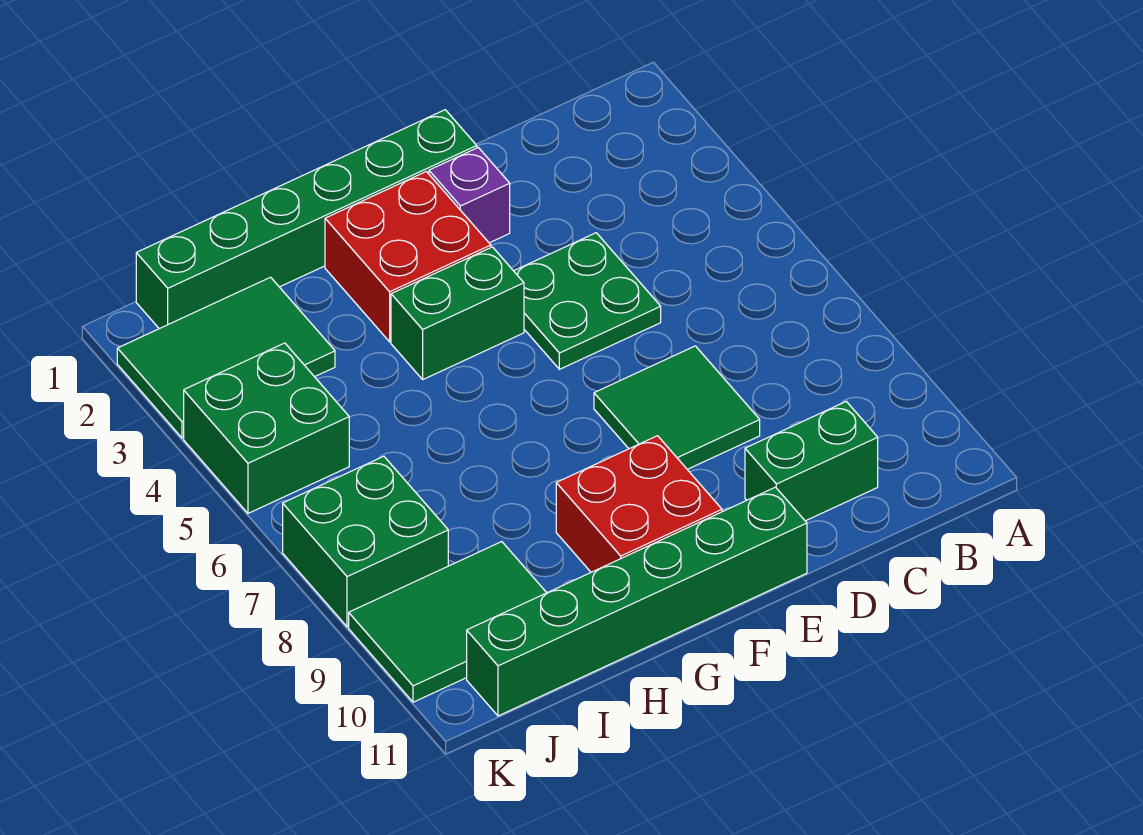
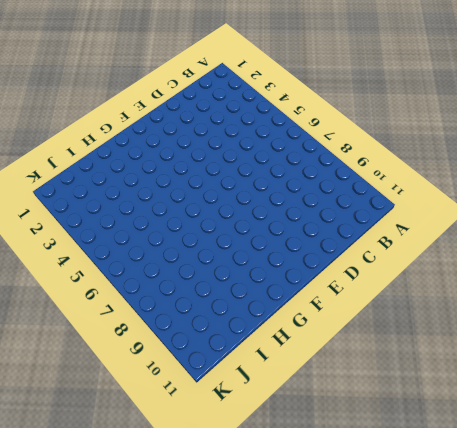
none -> green brick C10:D10 level 1
none -> green plate D4:E5 level 1
none -> green tile D7:E8 level 1

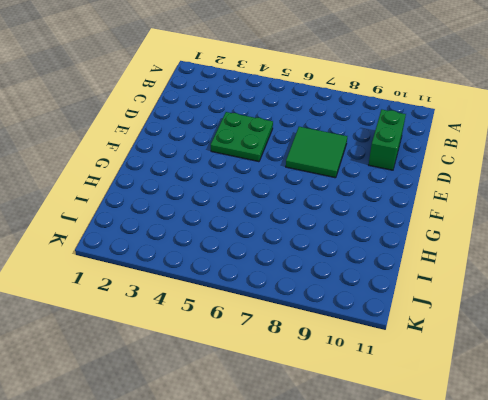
none -> green brick E1:J1 level 1
none -> purple brick E2 level 1
none -> green brick E11:J11 level 1

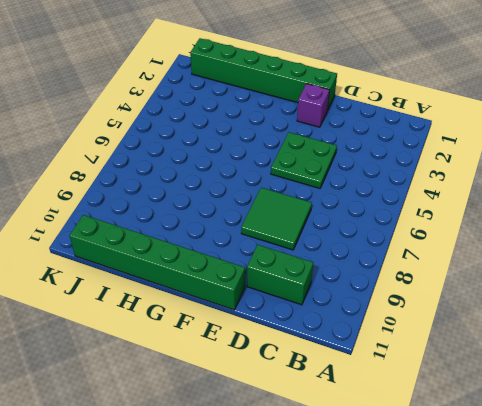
none -> red brick F2:G3 level 1
none -> green brick F4:G4 level 1
none -> red brick F9:G10 level 1

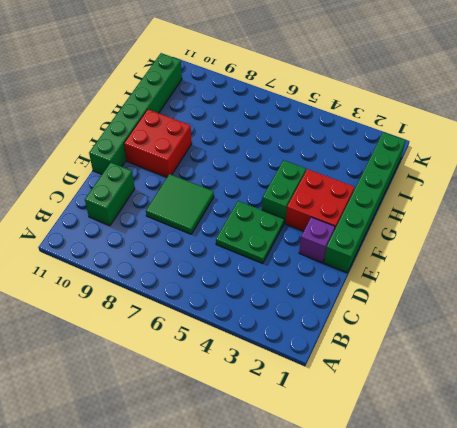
none -> green tile I2:K3 level 1
none -> green tile I9:K10 level 1
none -> green brick J4:K5 level 1

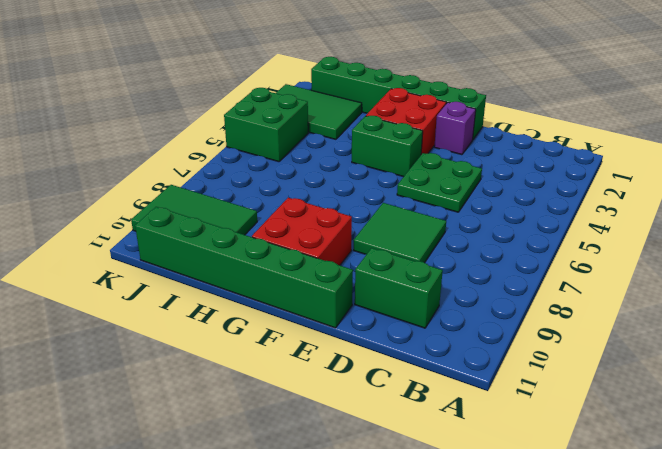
none -> green brick J7:K8 level 1

